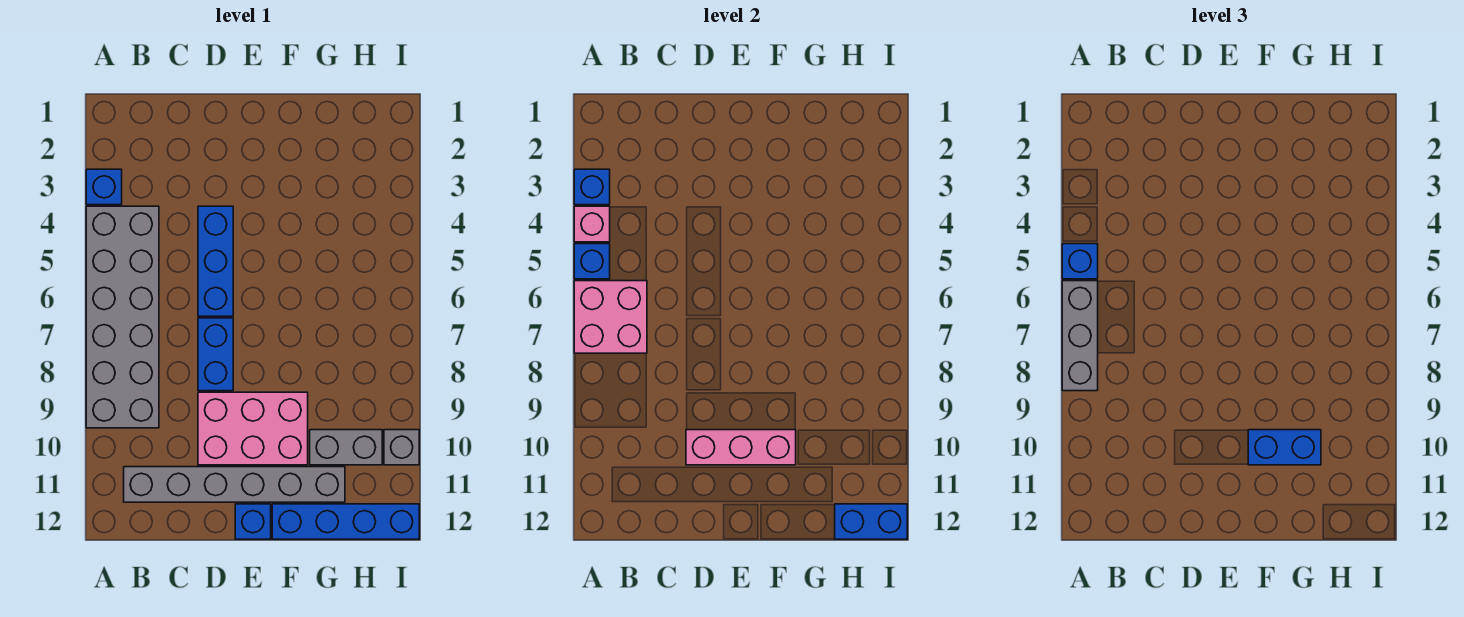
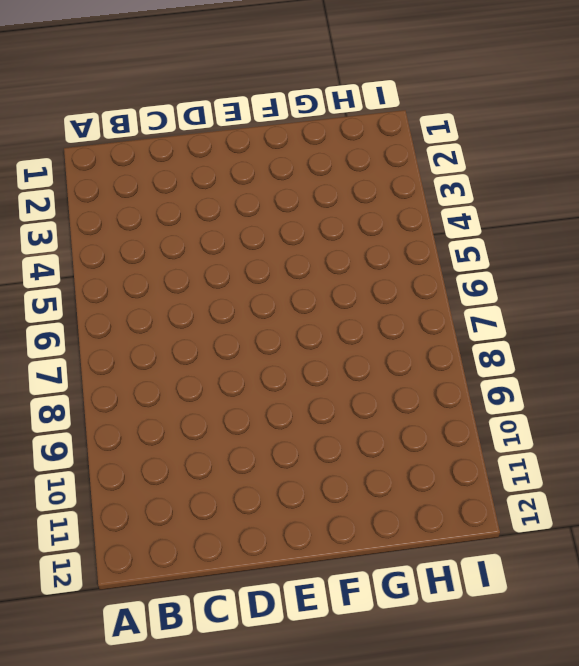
none -> blue brick A3 level 1
none -> grey brick A4:B9 level 1
none -> grey brick B11:G11 level 1

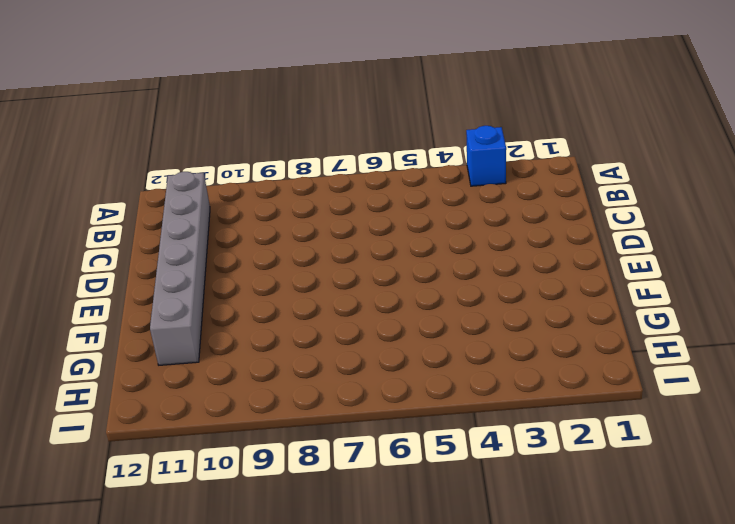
none -> grey brick A4:B9 level 1
none -> blue brick D4:D6 level 1
none -> blue brick D7:D8 level 1

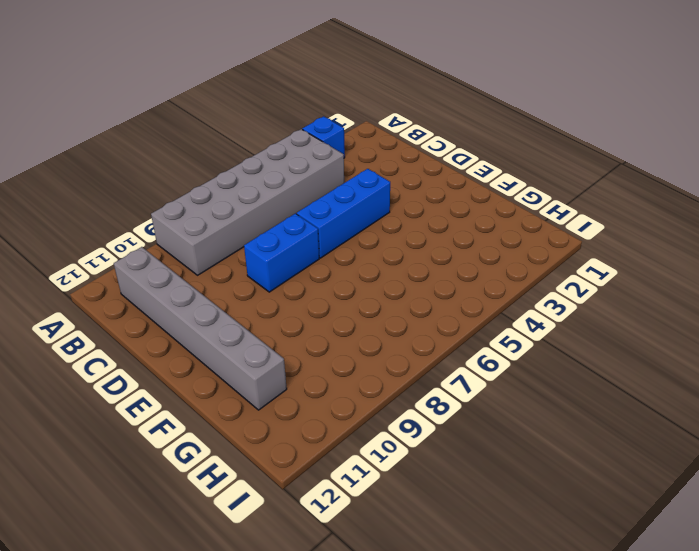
none -> pink brick D9:F10 level 1
none -> blue brick E12 level 1
none -> blue brick F12:I12 level 1

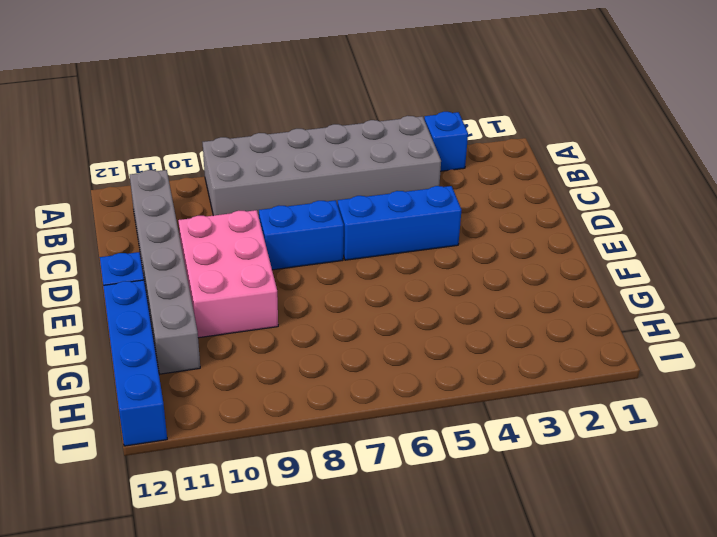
none -> grey brick G10:H10 level 1
none -> grey brick I10 level 1
none -> blue brick A3 level 2

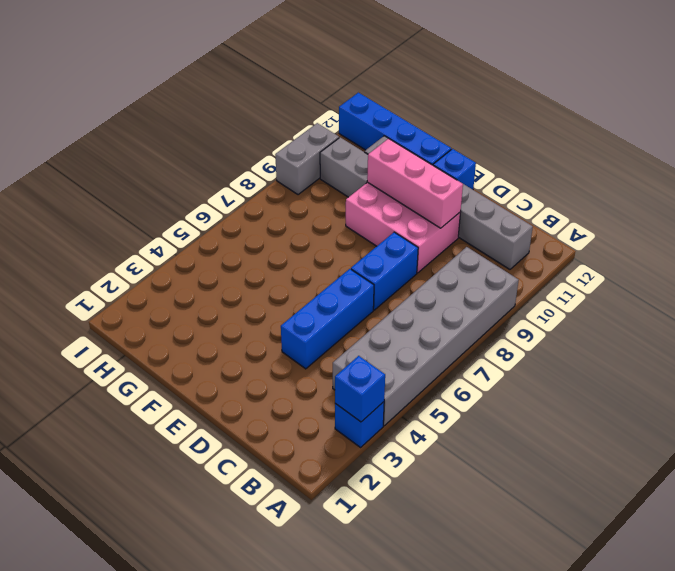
grey brick I9:I10 level 1 -> grey brick I10 level 1
none -> pink brick A4 level 2
none -> blue brick A5 level 2
none -> pink brick A6:B7 level 2

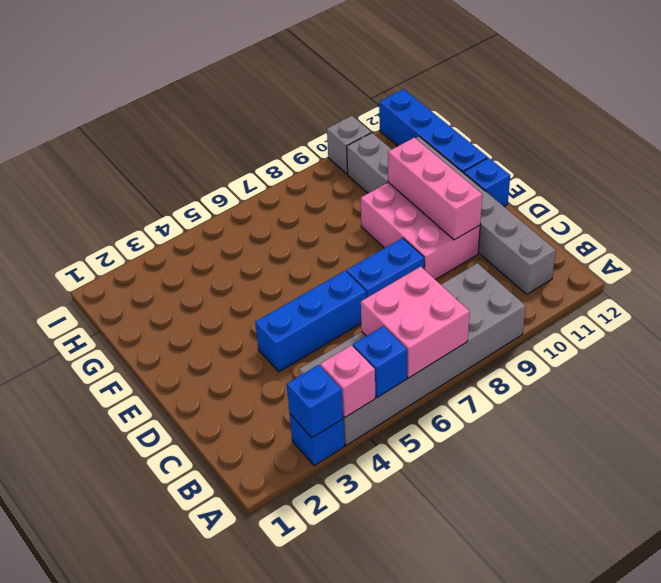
none -> blue brick H12:I12 level 2
none -> blue brick A5 level 3
none -> grey brick A6:A8 level 3

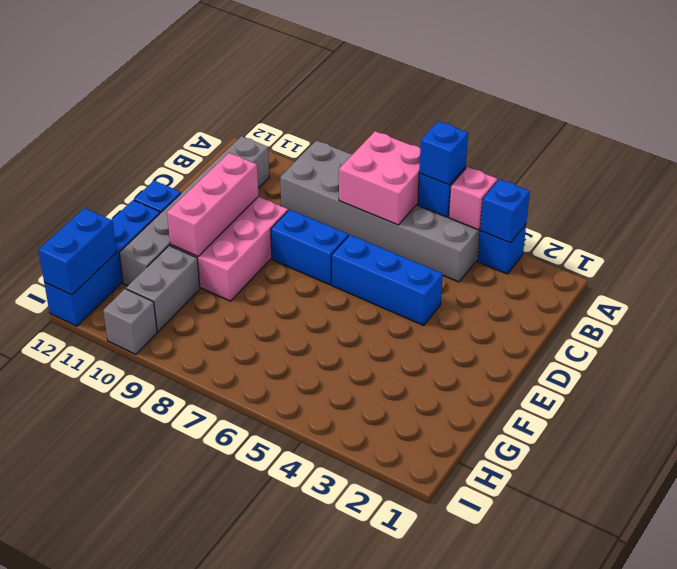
none -> grey brick A6:A8 level 3
none -> blue brick F10:G10 level 3

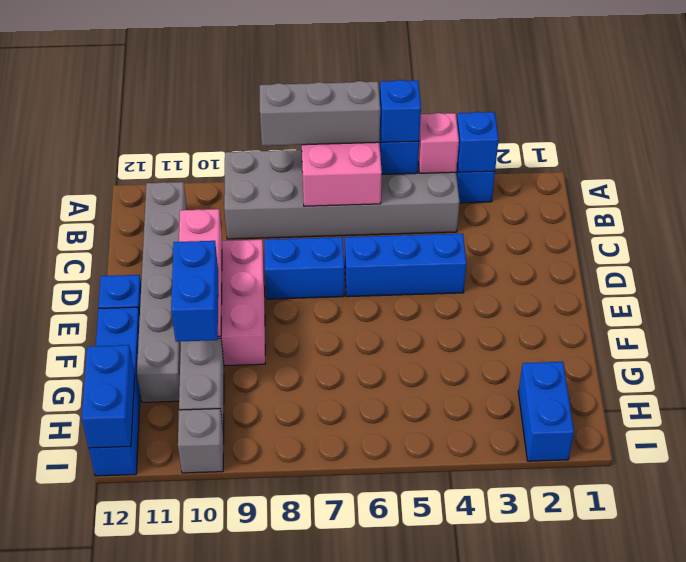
blue brick H2:I2 level 1 -> none

